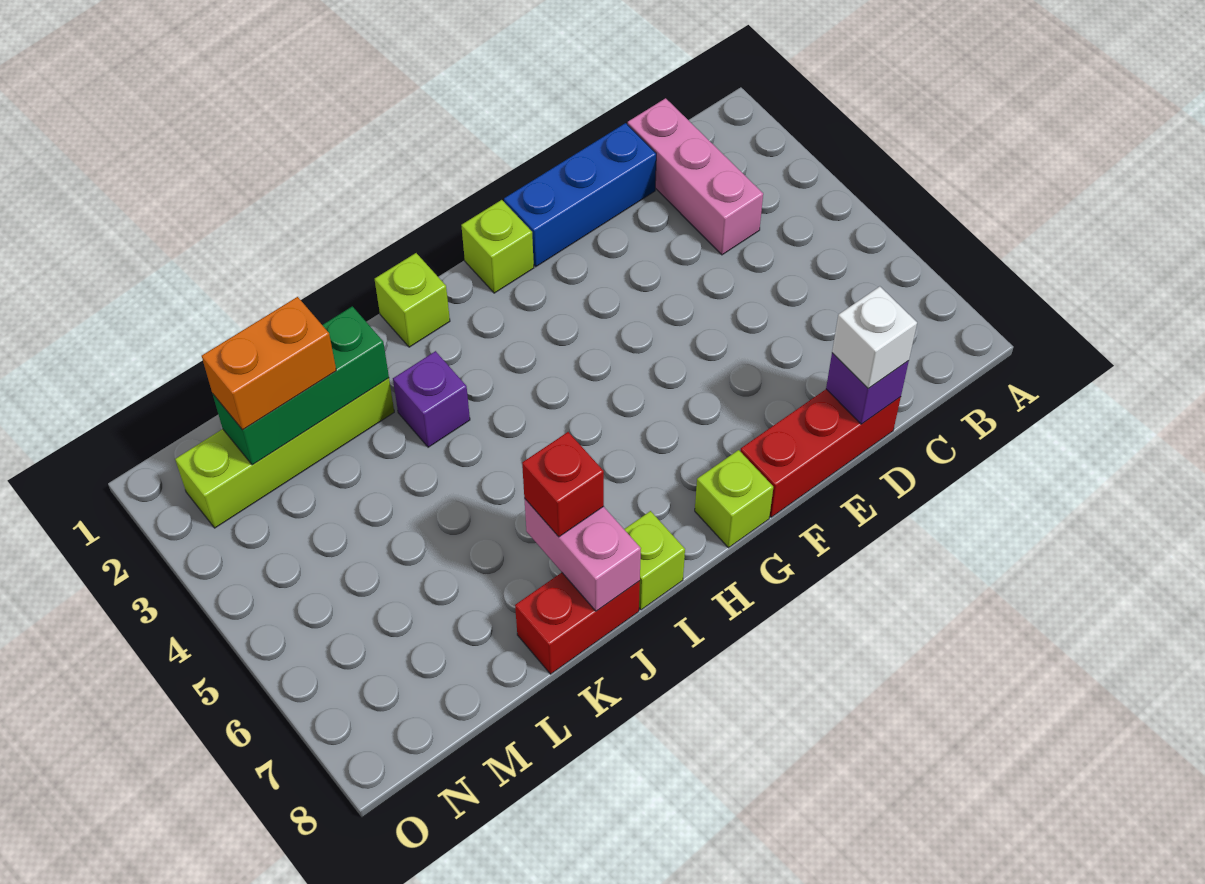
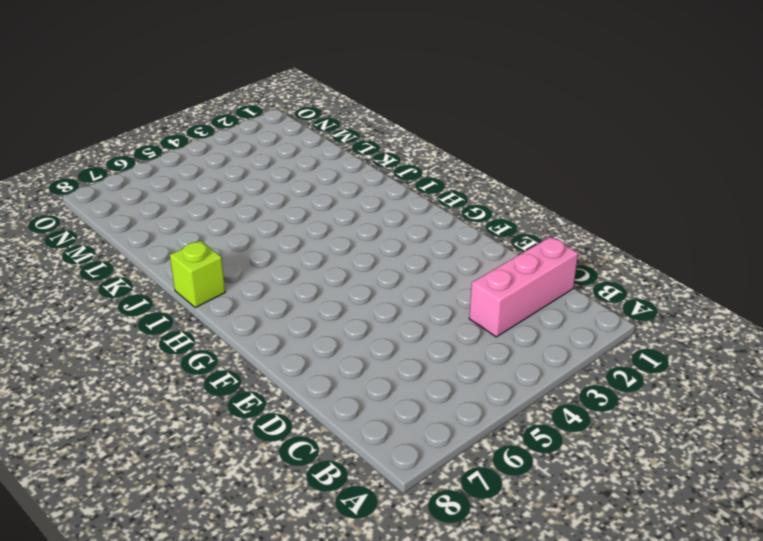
none -> blue brick D1:F1 level 1
none -> red brick D8:F8 level 1
none -> lime brick G1 level 1

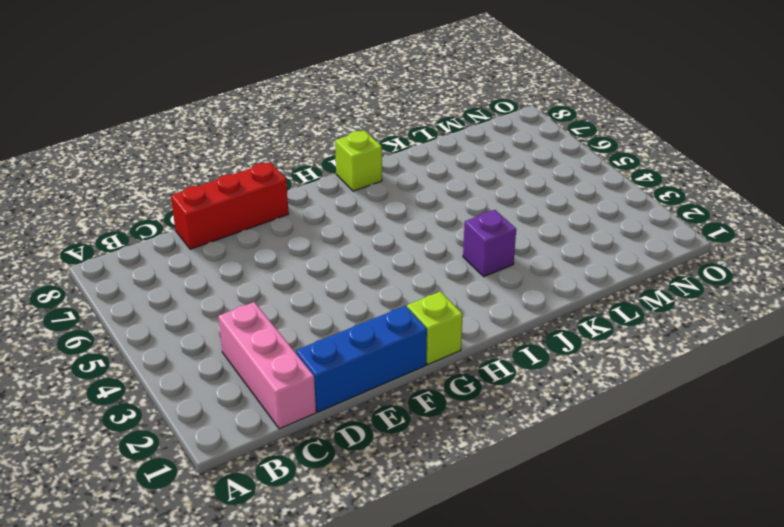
none -> lime brick G8 level 1
none -> lime brick I1 level 1
none -> red brick J8:K8 level 1

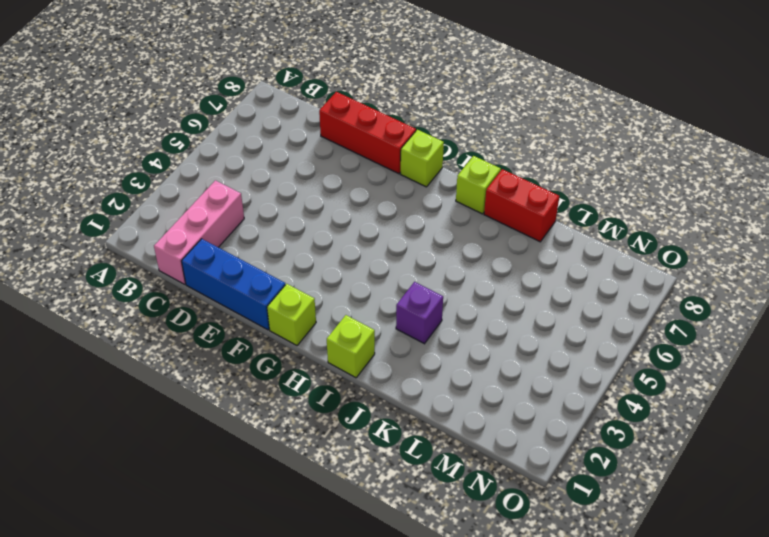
none -> lime brick K2:N2 level 1
none -> purple brick D8 level 2
none -> pink brick J7:J8 level 2

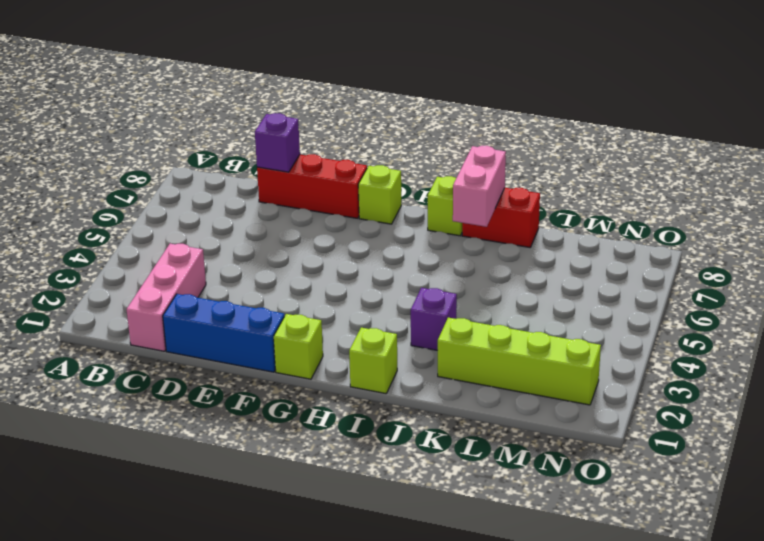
none -> green brick K2:M2 level 2
none -> white brick D8 level 3
none -> red brick J7 level 3

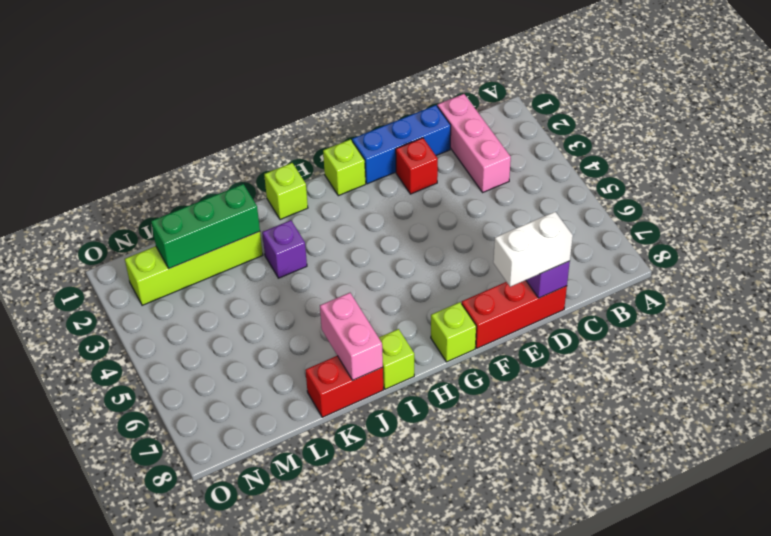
white brick D8:E8 level 3 -> white brick D8 level 3
red brick E2 level 1 -> red brick J7 level 3
none -> orange brick L2:M2 level 3

